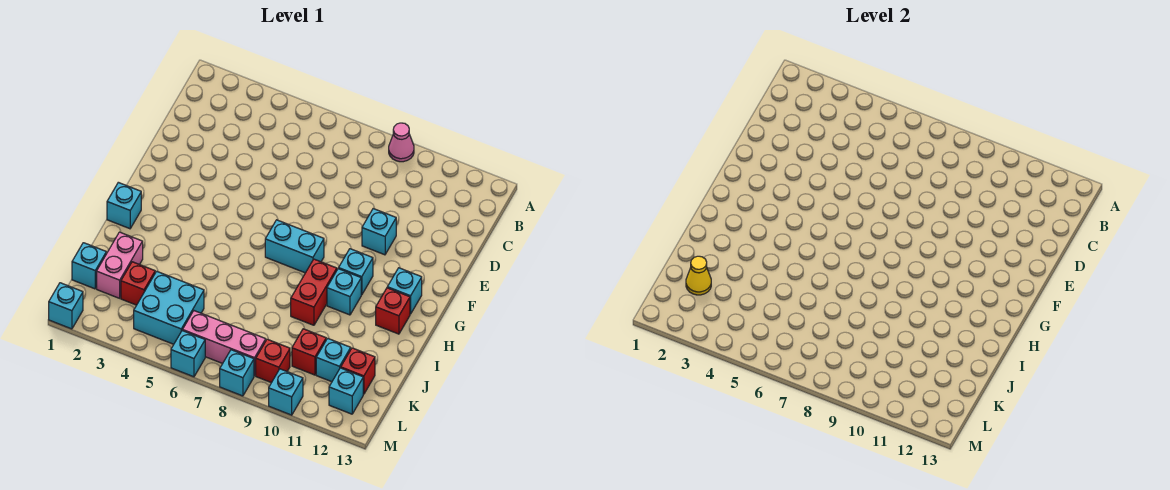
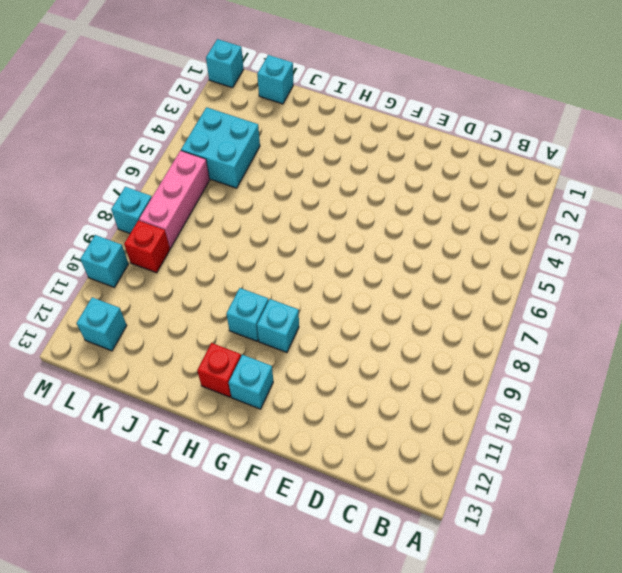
none -> pink cone A9 level 1
none -> cyan brick E10 level 1
none -> cyan brick G7:G8 level 1

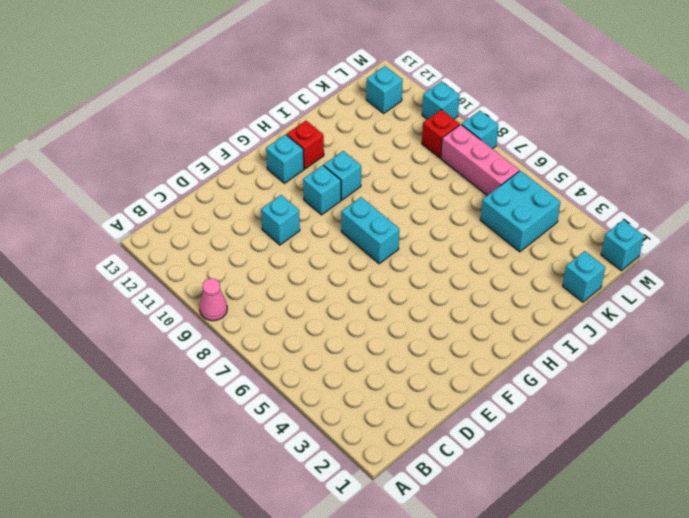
none -> cyan brick H1 level 1
none -> red brick H9:I9 level 1
none -> pink brick J2:K2 level 1

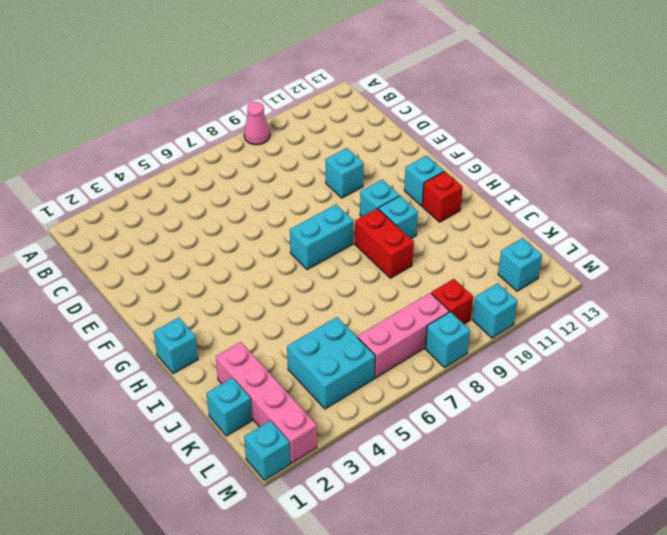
pink brick J2:M2 level 1 -> pink brick J2:K2 level 1
none -> red brick K3 level 1
none -> red brick K10 level 1
none -> cyan brick K11 level 1

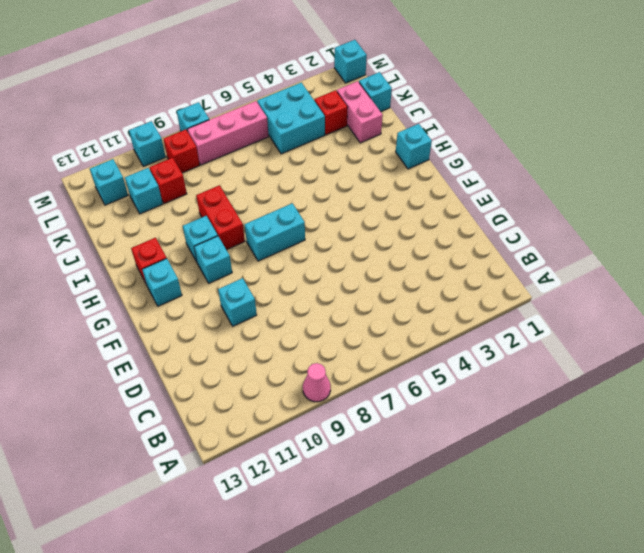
none -> red brick K12 level 1
none -> cyan brick M6 level 1
none -> yellow cone K2 level 2

